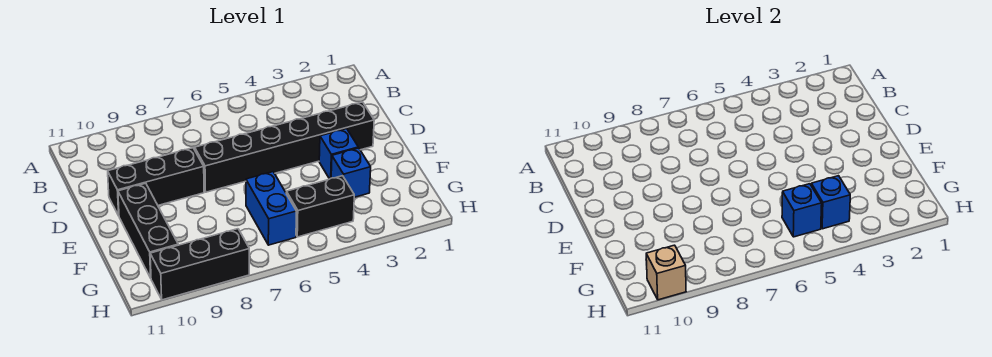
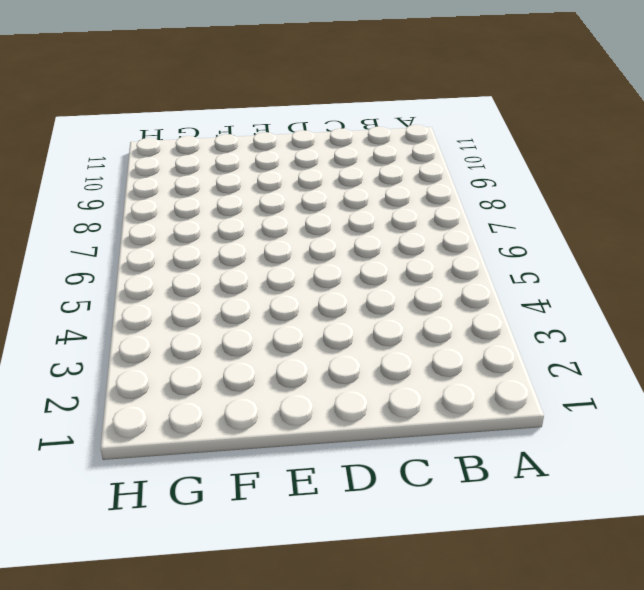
none -> black brick D2:D7 level 1
none -> black brick D8:D10 level 1

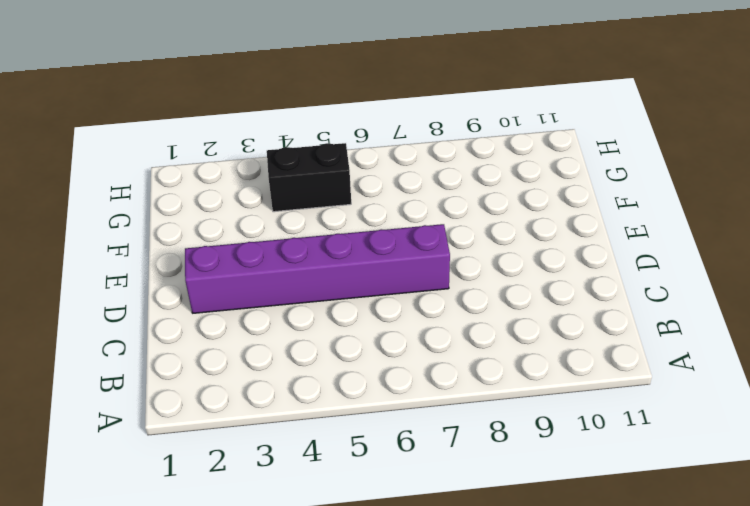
purple brick D2:D7 level 1 -> black brick D2:D7 level 1
none -> black brick D8:D10 level 1
none -> blue brick E3 level 1

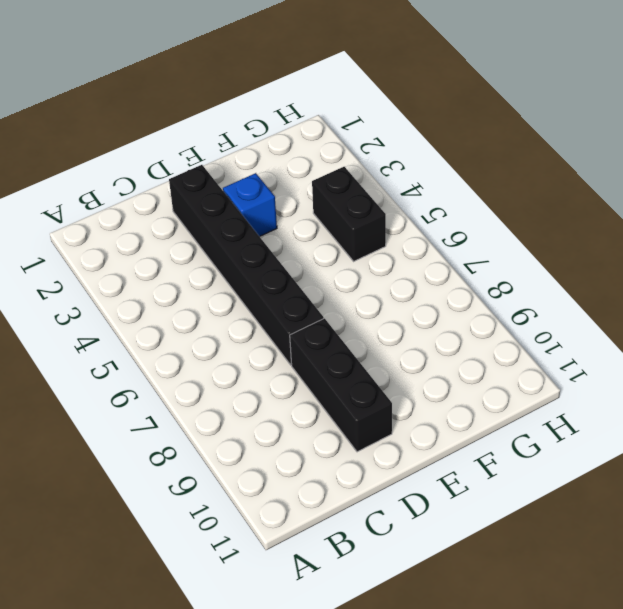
none -> black brick E10:G10 level 1
none -> blue brick F3 level 1

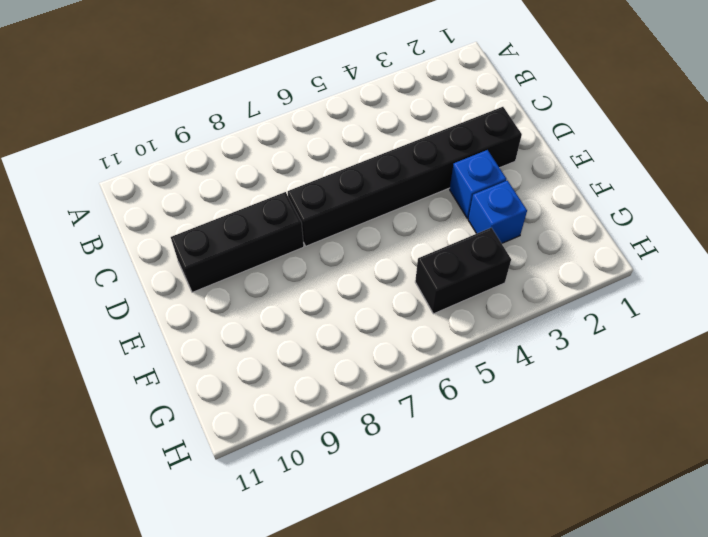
none -> black brick E10:G10 level 1
none -> blue brick F6:G6 level 1

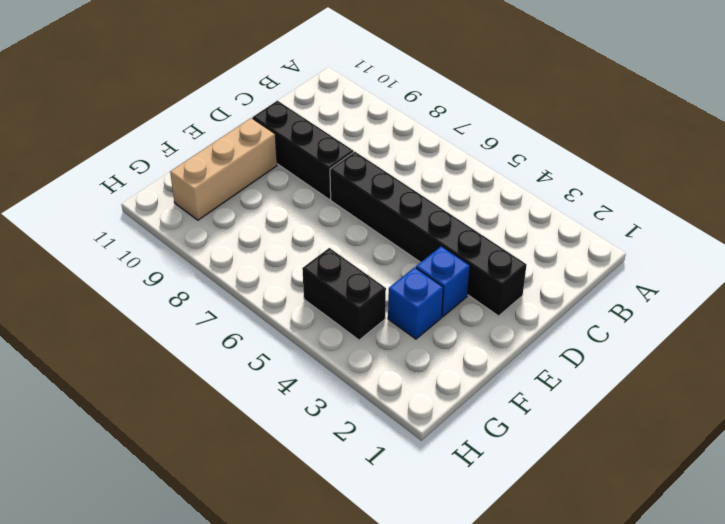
tan brick E10:G10 level 1 -> black brick E10:G10 level 1
none -> blue brick F6:G6 level 1
none -> black brick H8:H10 level 1

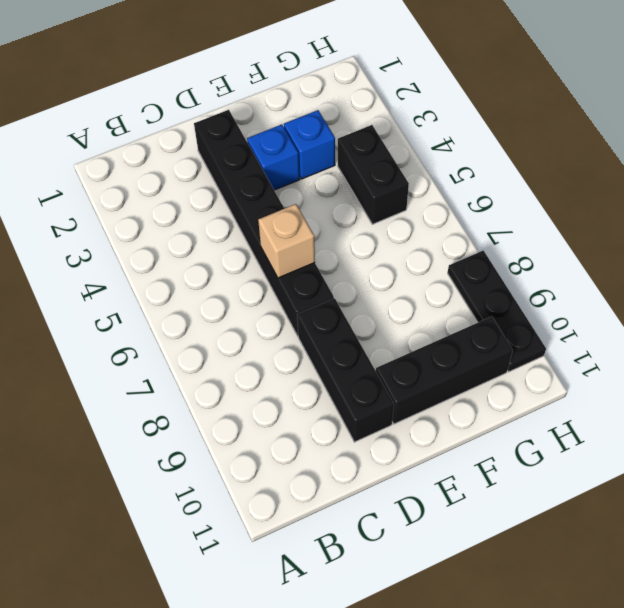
tan brick D6 level 2 -> tan brick H10 level 2
black plate H8:H10 level 1 -> black brick H8:H10 level 1
none -> blue brick F6:G6 level 1
none -> blue brick G4 level 2

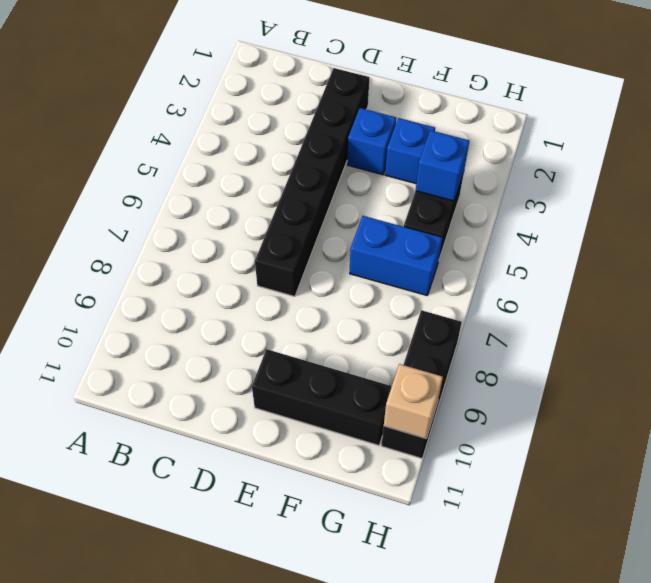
none -> black brick D8:D10 level 1
none -> blue brick G5 level 2

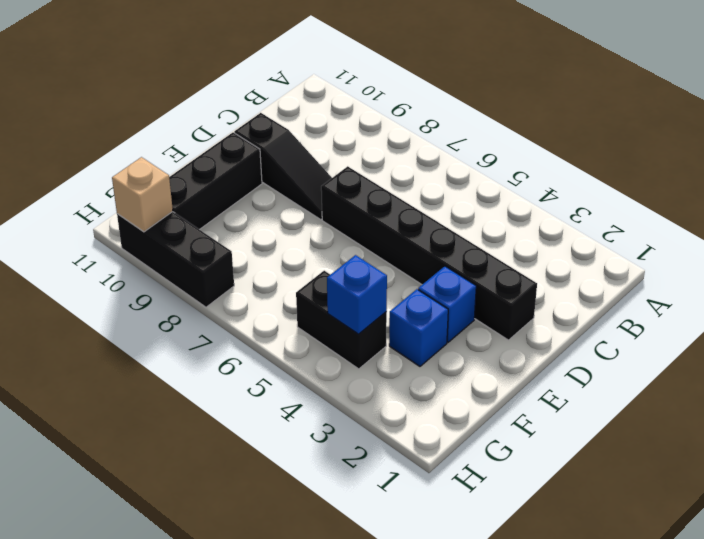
black slope D8:D10 level 1 top 10 -> black brick D8:D10 level 1
none -> blue brick F6:G6 level 1
none -> blue brick G5 level 2

